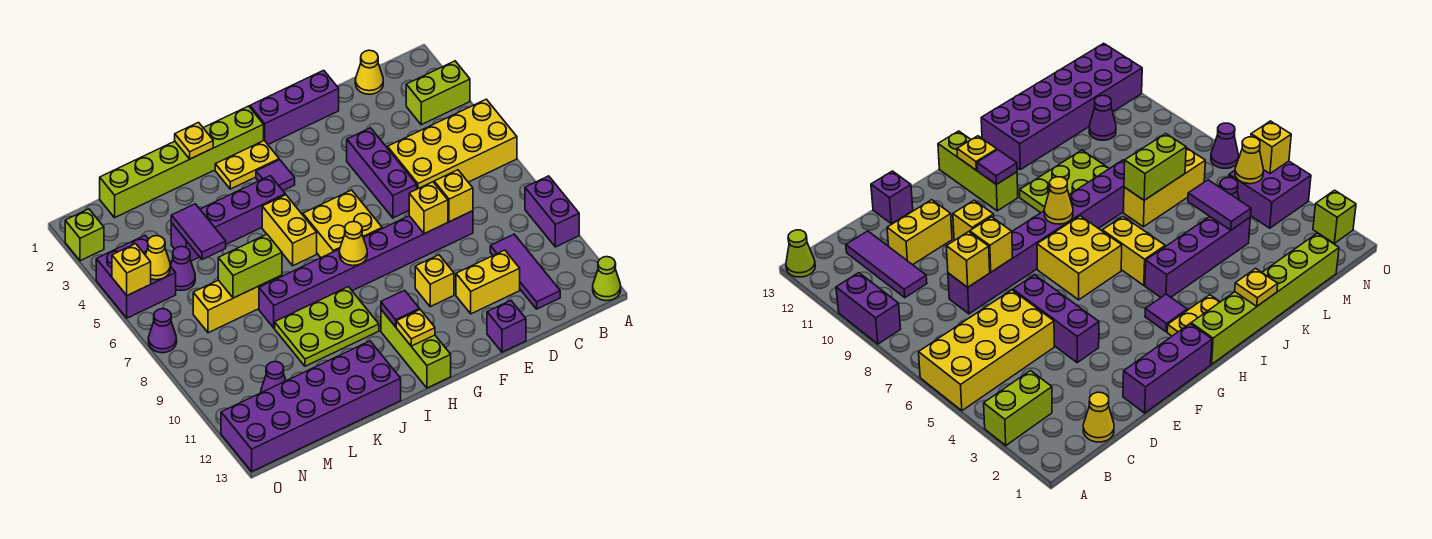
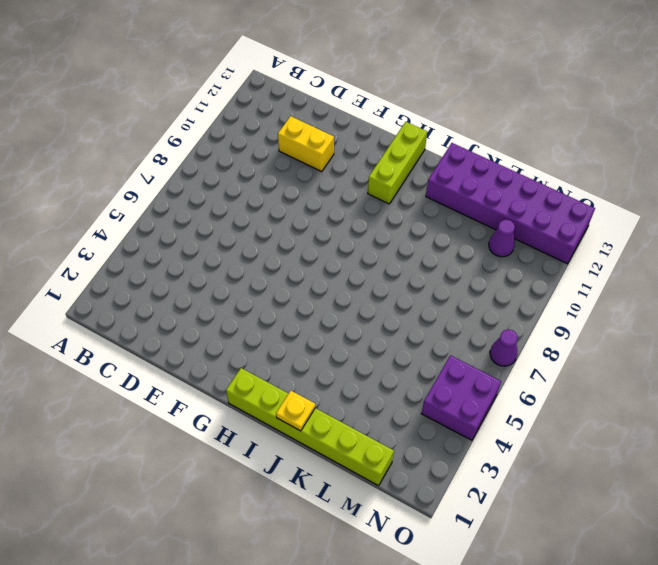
none -> lime brick A3:B3 level 1
none -> yellow brick A5:D6 level 1
none -> purple brick A9:A10 level 1
none -> lime cone A13 level 1

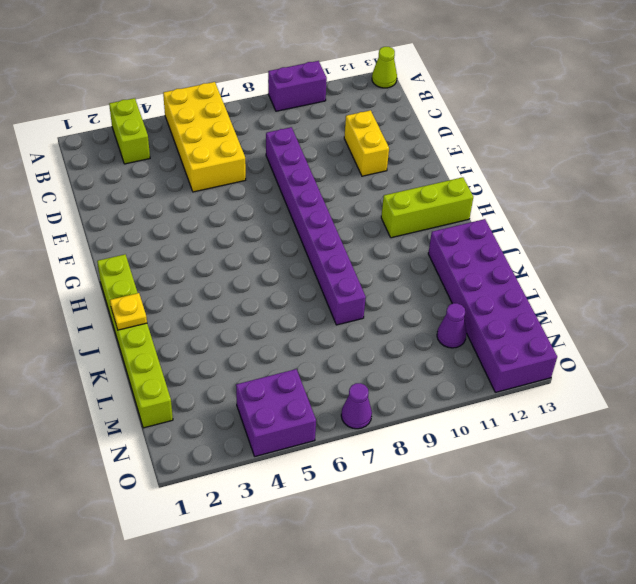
none -> yellow cone C1 level 1
none -> purple tile C10:C12 level 1
none -> purple brick E1:G1 level 1
none -> purple brick E4:E6 level 1

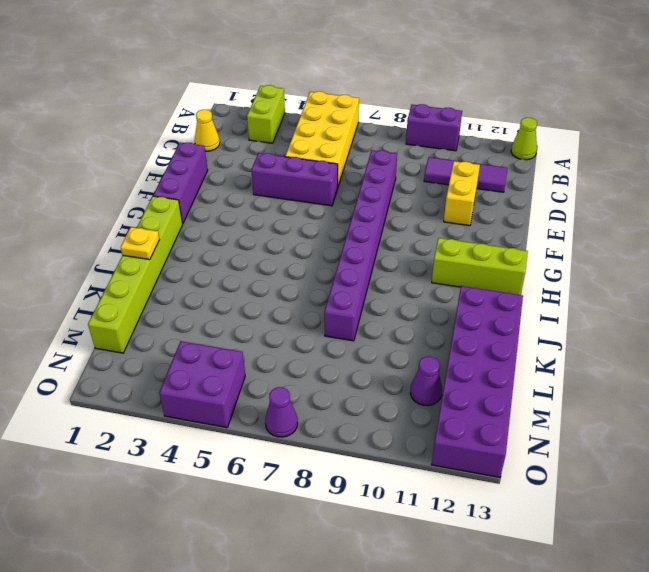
none -> purple brick E13 level 1
none -> yellow brick F10 level 1
none -> yellow brick G6:H7 level 1
none -> yellow plate H2:I2 level 1

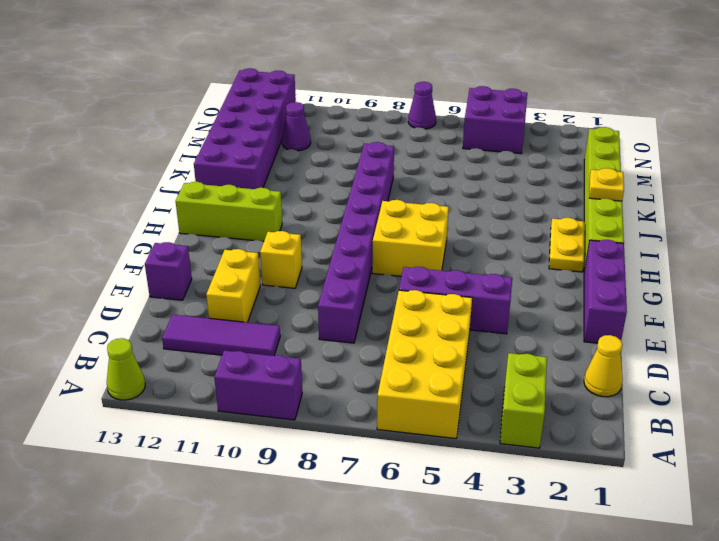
none -> purple tile H3 level 1
none -> purple brick I4:L4 level 1
none -> yellow brick I5:I6 level 1
none -> lime plate I9:K10 level 1

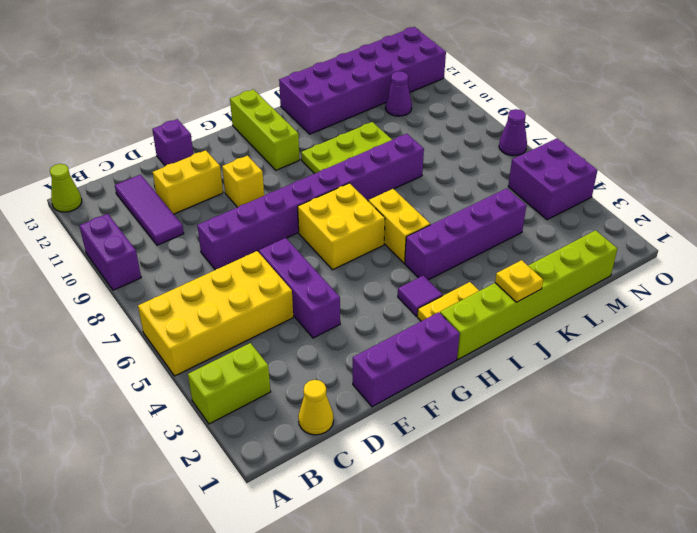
none -> yellow brick K7:M7 level 1
none -> purple cone M5 level 1
none -> lime brick O2 level 1
none -> yellow brick D8 level 2

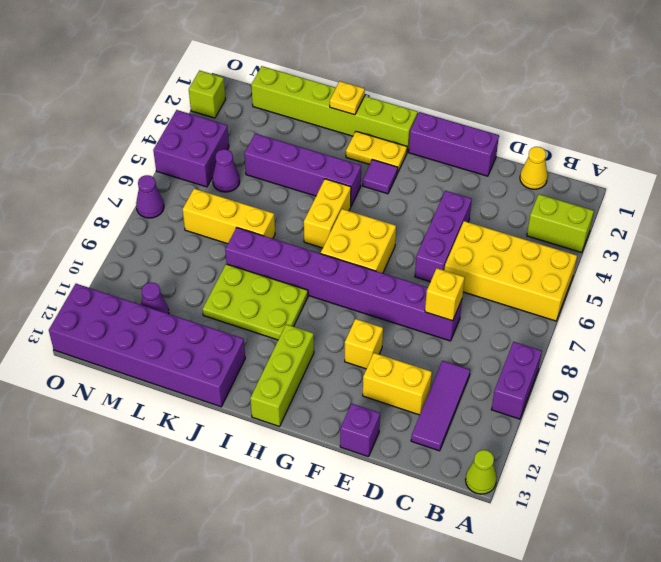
none -> yellow brick E8 level 2
none -> yellow cone H8 level 2
none -> purple tile H11 level 2
none -> yellow plate H12 level 2

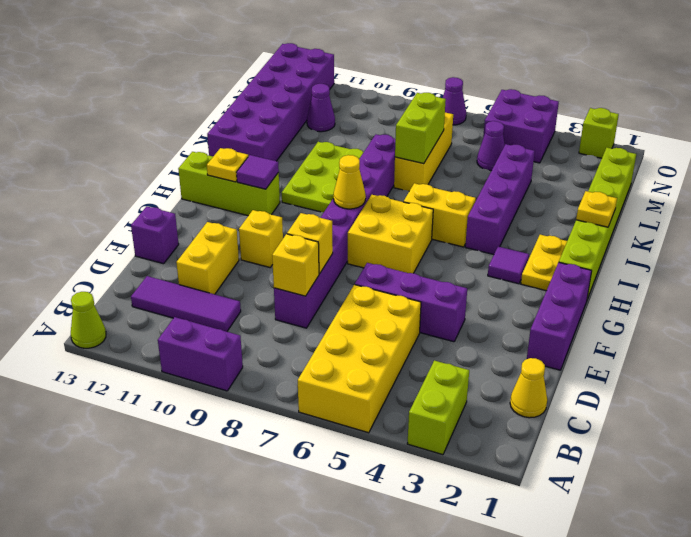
none -> purple tile L4:L5 level 2
none -> yellow cone N5 level 2
none -> yellow brick O5 level 2

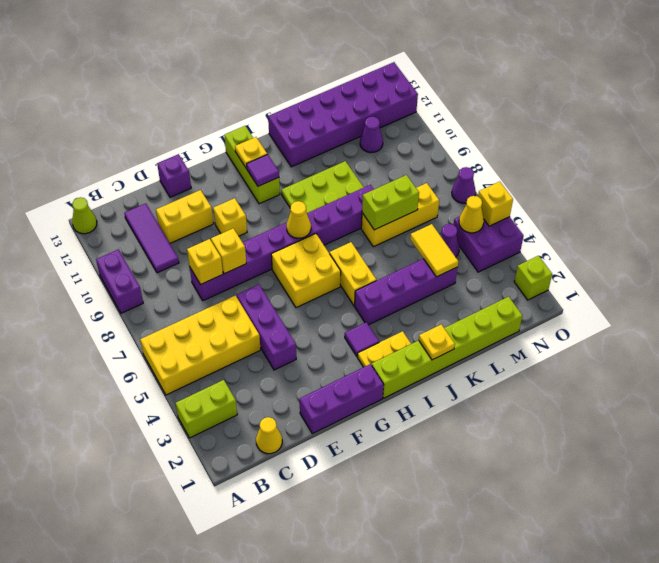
yellow tile L4:L5 level 2 -> purple tile L4:L5 level 2

